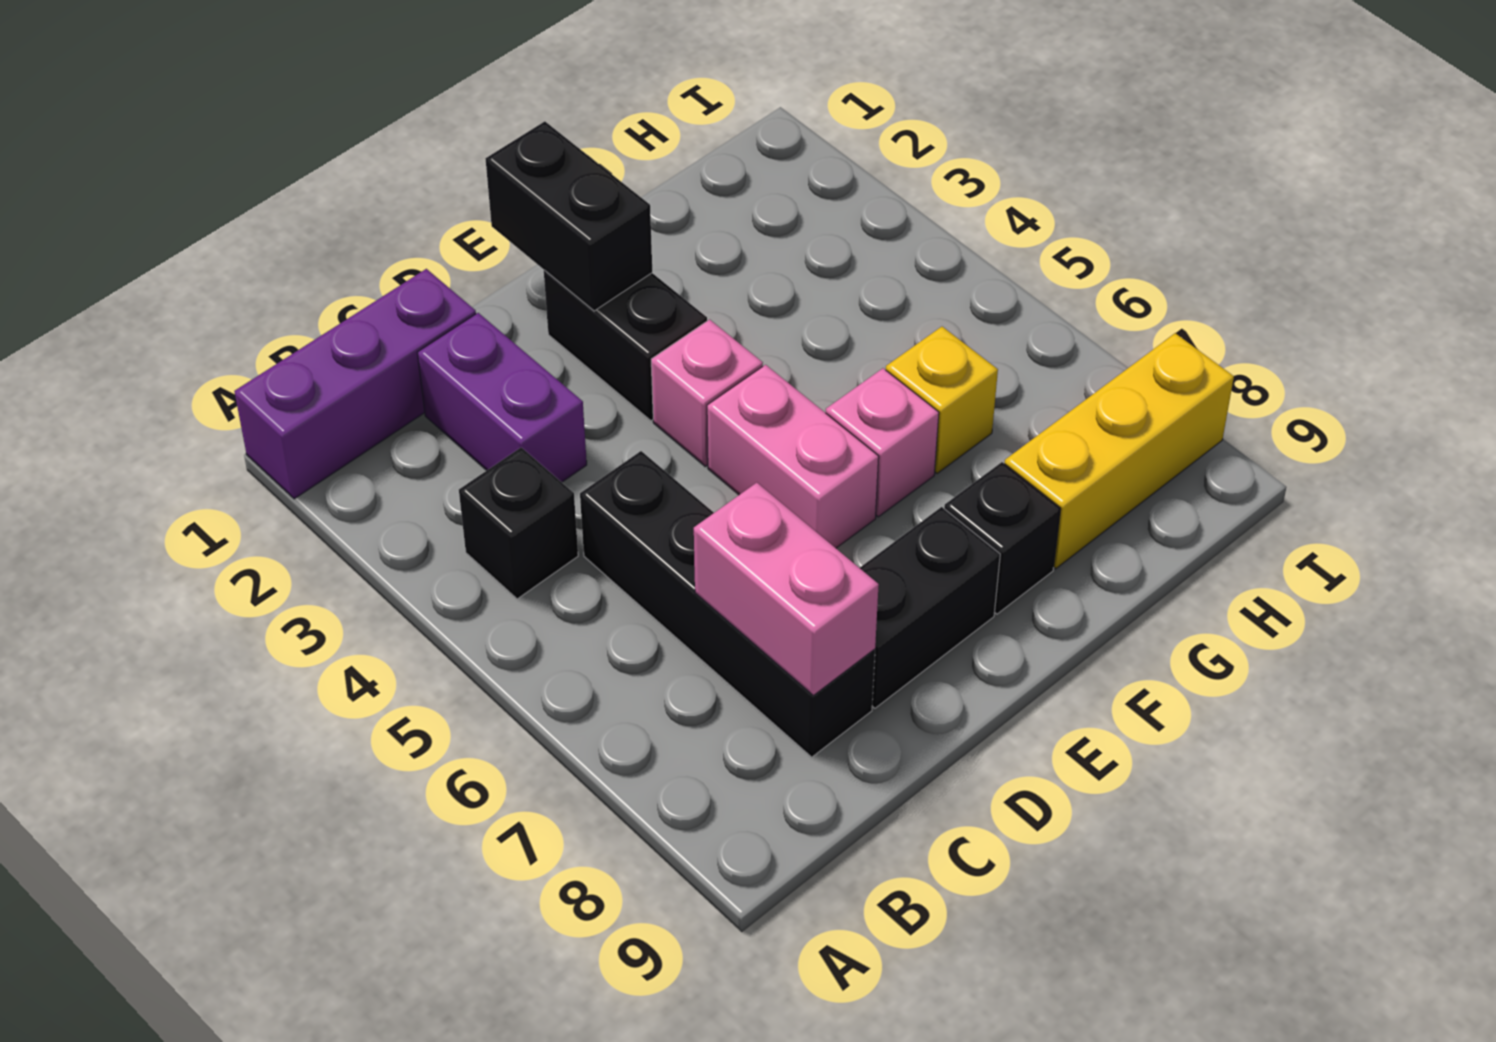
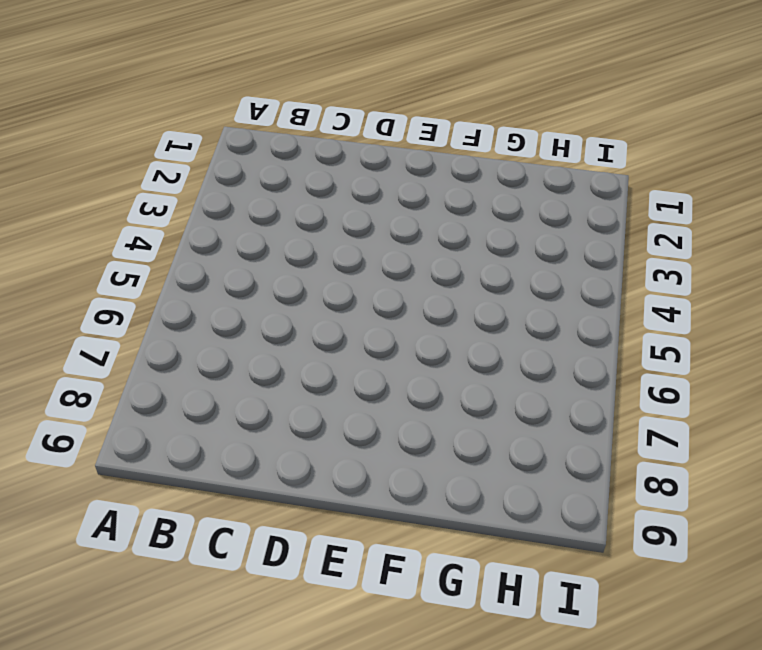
none -> purple brick A1:C1 level 1
none -> black brick B4 level 1
none -> purple brick C2:C3 level 1

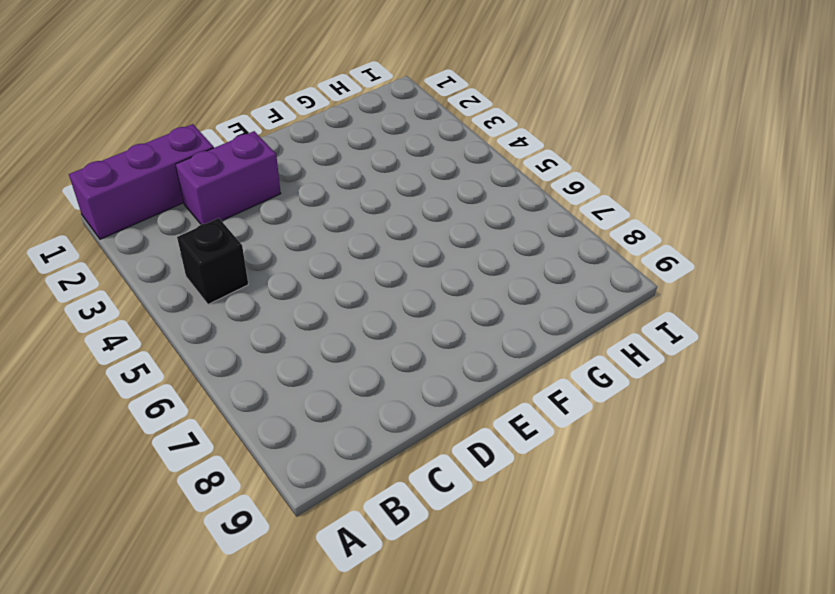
purple brick C2:D2 level 1 -> purple brick C2:C3 level 1
none -> black brick C5:C8 level 1
none -> black brick D8:E8 level 1
none -> black brick E2:E3 level 1

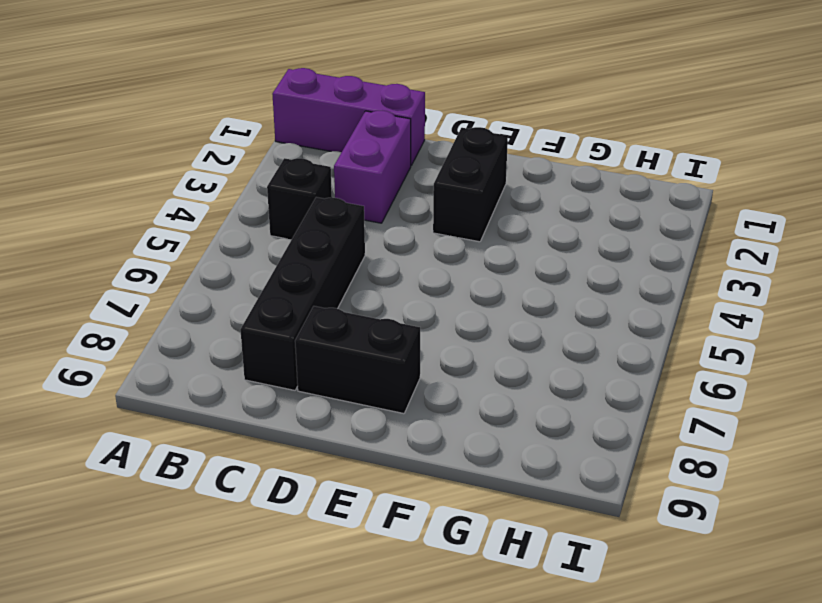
none -> pink brick E4 level 1
none -> pink brick E5:E6 level 1
none -> pink brick F6 level 1

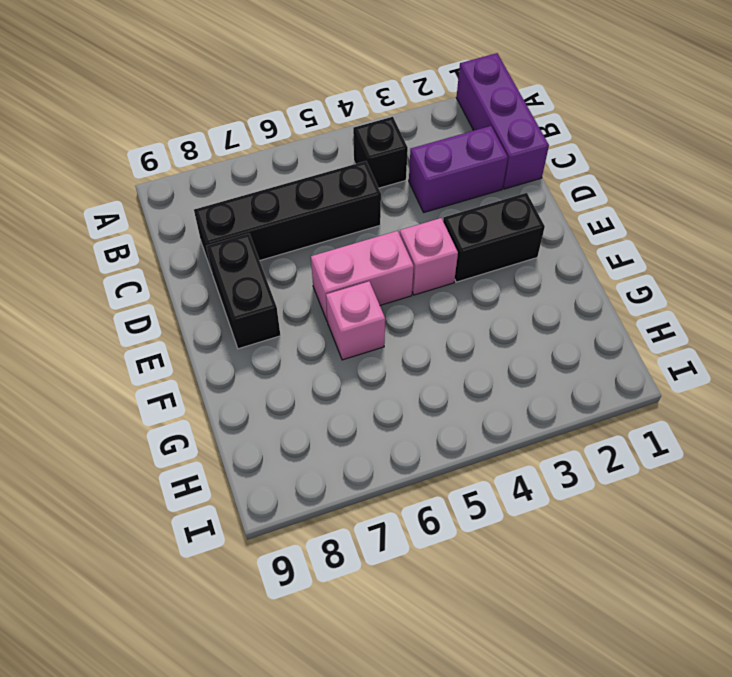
none -> black brick F8 level 1
none -> yellow brick G6 level 1
none -> yellow brick G8:I8 level 1

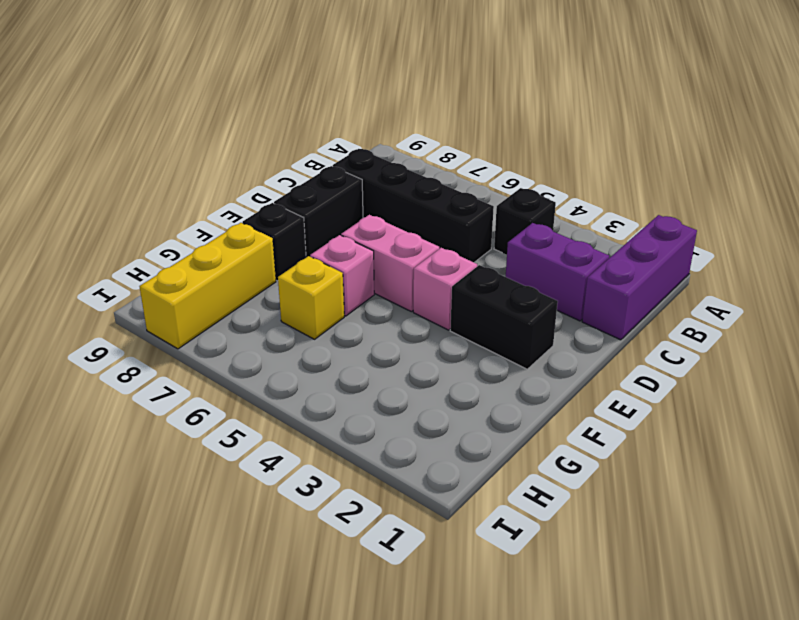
none -> pink brick C7:C8 level 2
none -> black brick E1:E2 level 2

